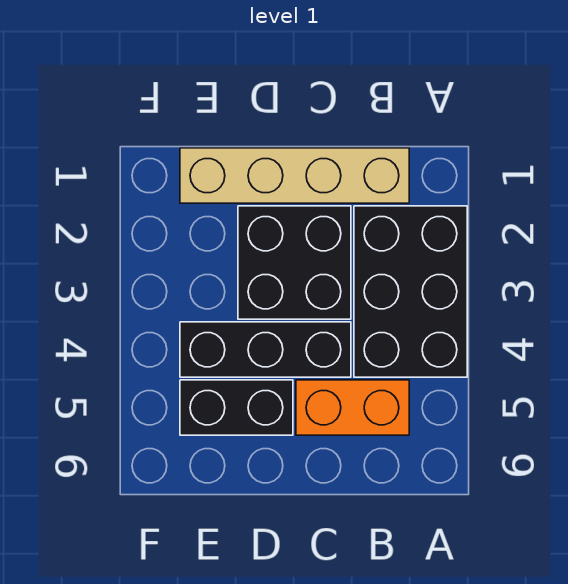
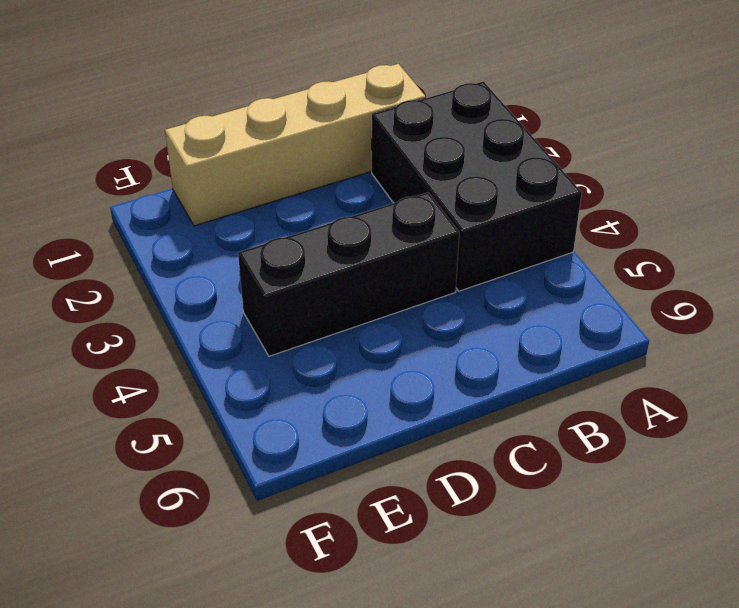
none -> orange brick B5:C5 level 1
none -> black brick C2:D3 level 1

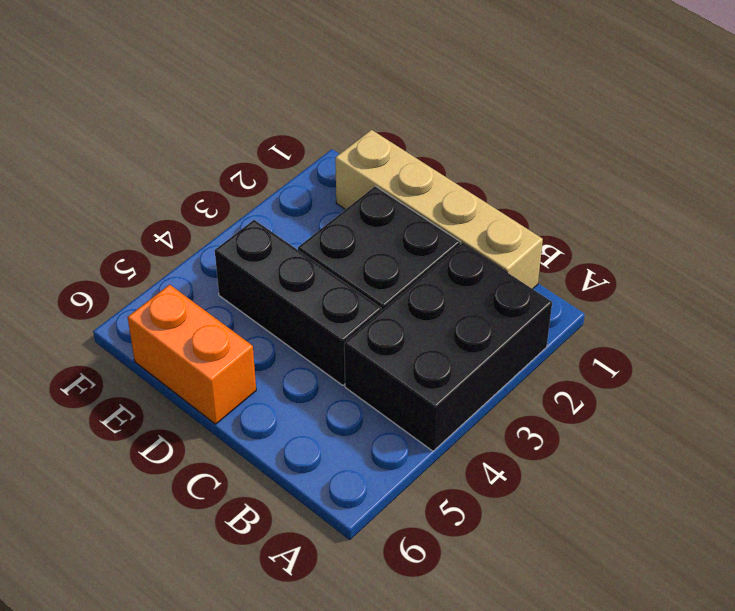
orange brick D6:E6 level 1 -> orange brick B5:C5 level 1
none -> black brick D5:E5 level 1

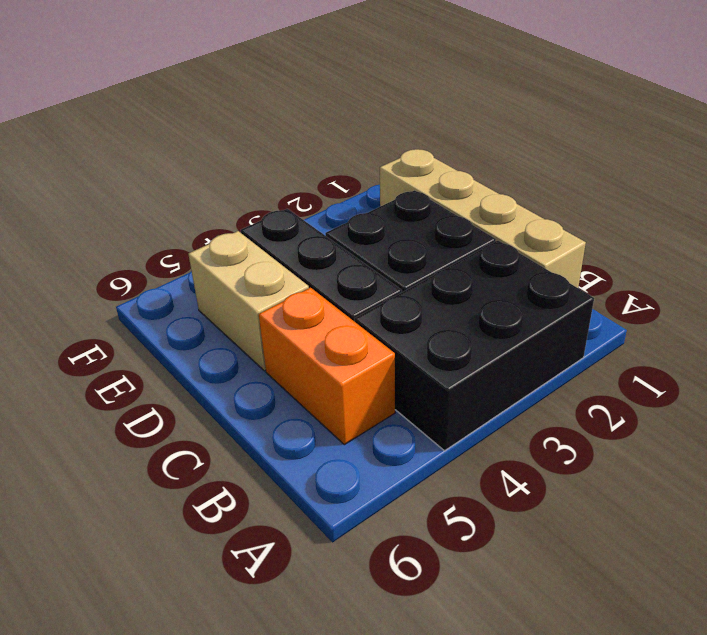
tan brick D5:E5 level 1 -> black brick D5:E5 level 1

